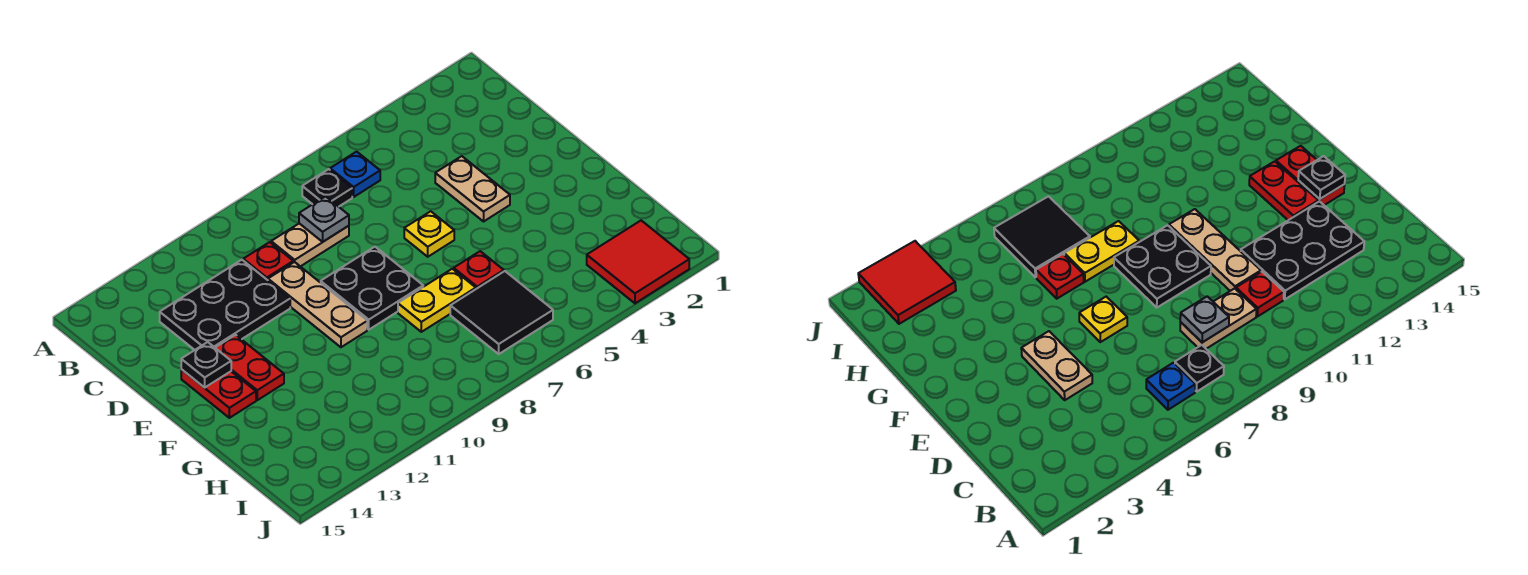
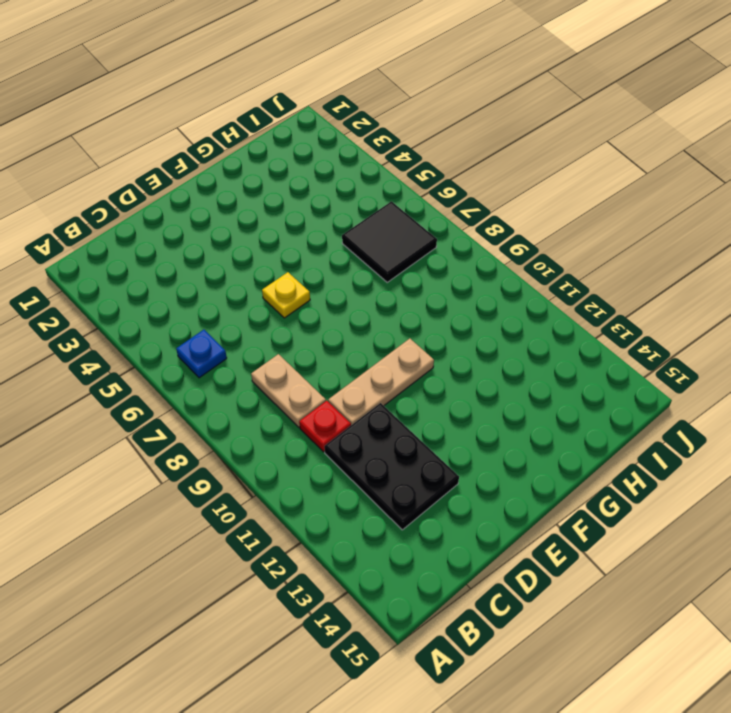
none -> black plate B7 level 1
none -> tan plate D4:E4 level 1
none -> black plate E8:F9 level 1

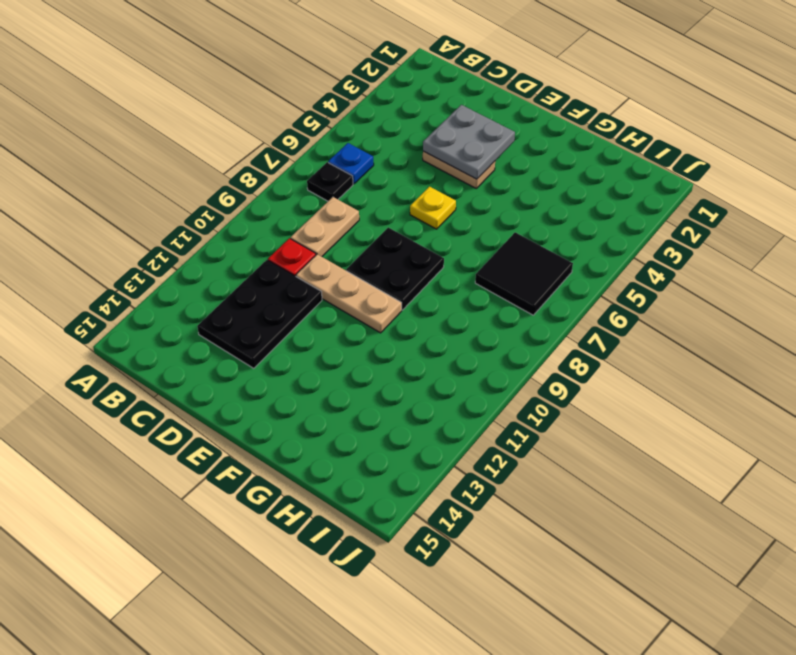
grey plate D3:E4 level 2 -> none
none -> red plate E13:F13 level 1
none -> red plate E14:F14 level 1
none -> red plate G6 level 1

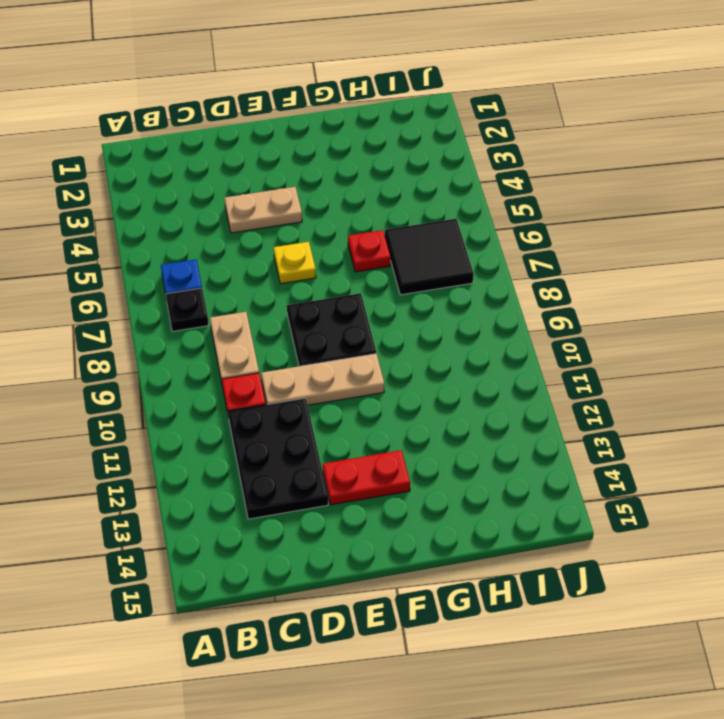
none -> red plate E14:F14 level 1
none -> yellow plate G7:G8 level 1
none -> red tile I2:J3 level 1

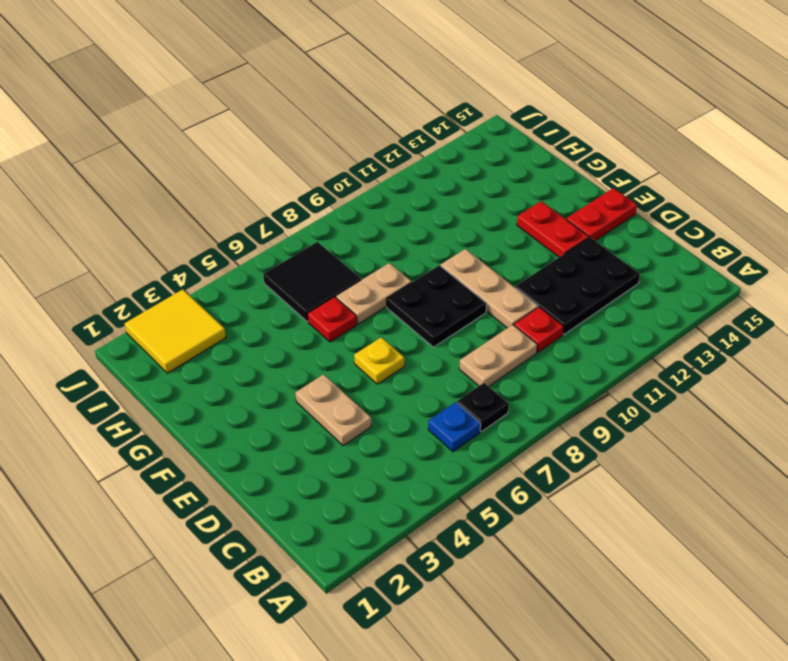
red plate E14:E15 level 1 -> red plate E14:F14 level 1
tan plate G7:G8 level 1 -> yellow plate G7:G8 level 1
yellow tile I2:J3 level 1 -> red tile I2:J3 level 1
none -> grey plate C8 level 2
none -> black plate E14 level 2

